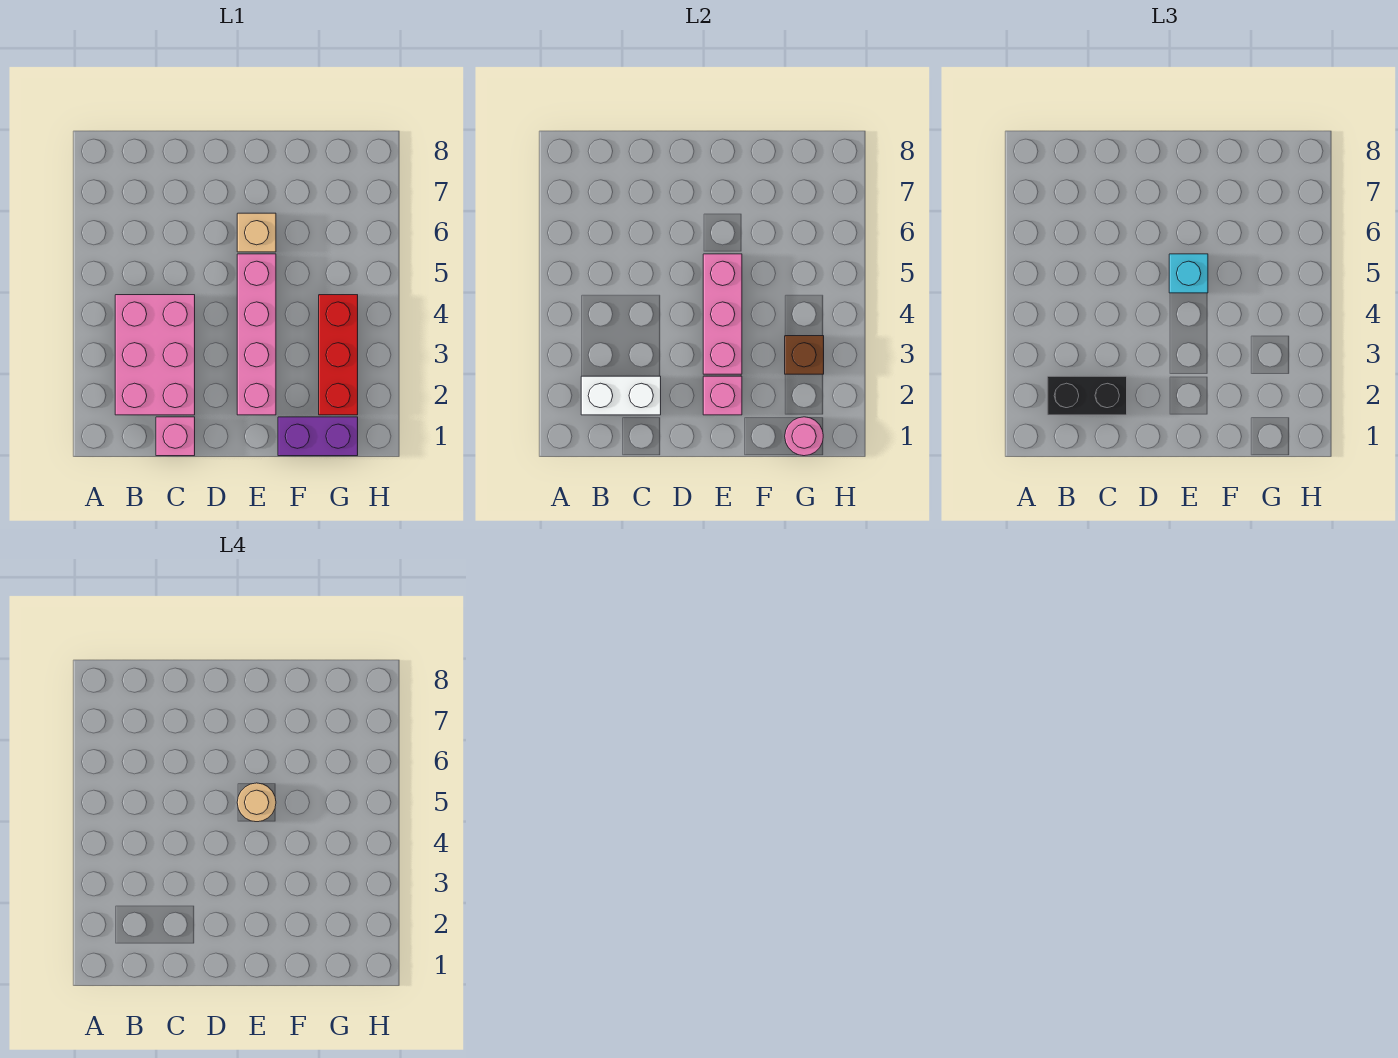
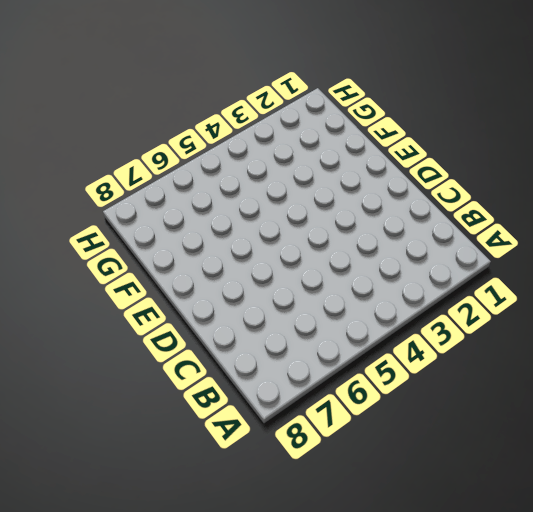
none -> pink brick B2:C4 level 1
none -> pink brick C1 level 1
none -> pink brick E2:E5 level 1

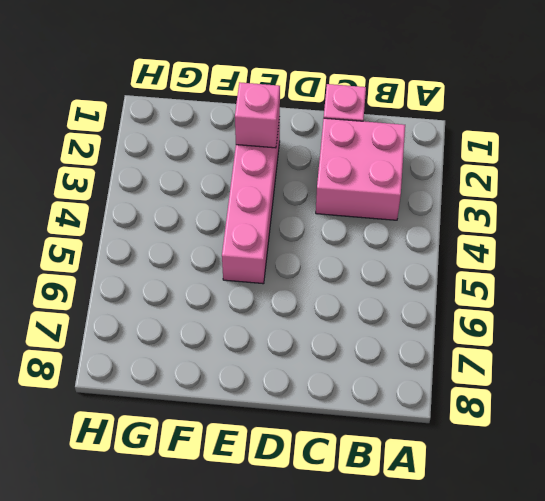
pink brick B2:C3 level 1 -> pink brick B2:C4 level 1
none -> tan brick E6 level 1
none -> purple brick F1:G1 level 1
none -> red brick G2:G4 level 1

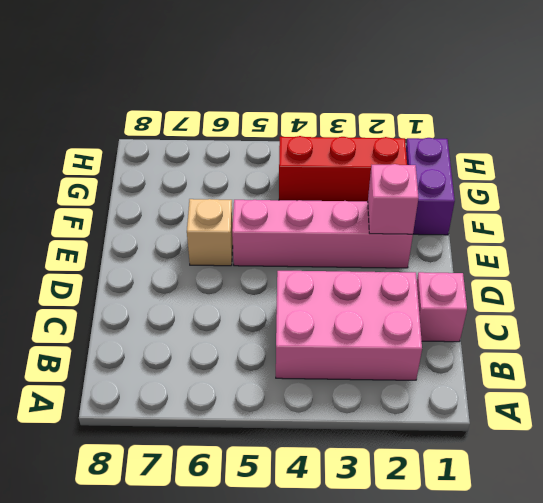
none -> white brick B2:C2 level 2
none -> pink brick E3:E5 level 2
none -> pink round brick G1 level 2

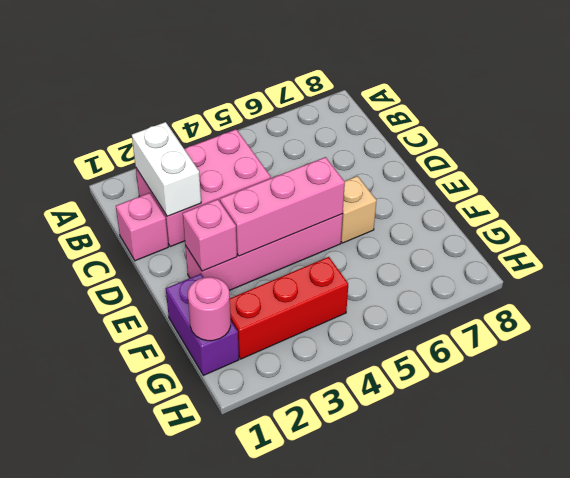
none -> brown brick G3 level 2
none -> black brick B2:C2 level 3
none -> cyan brick E5 level 3

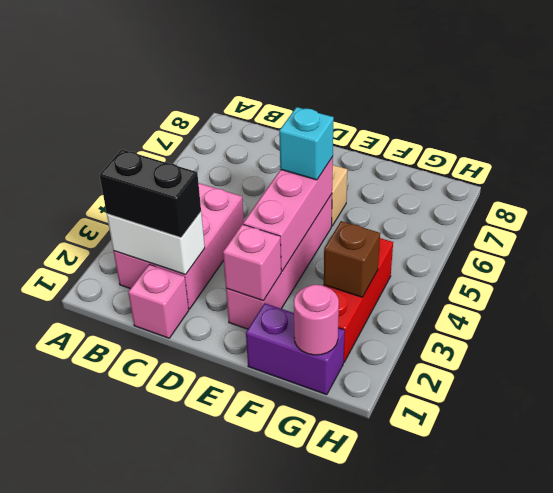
none -> tan round brick E5 level 4

